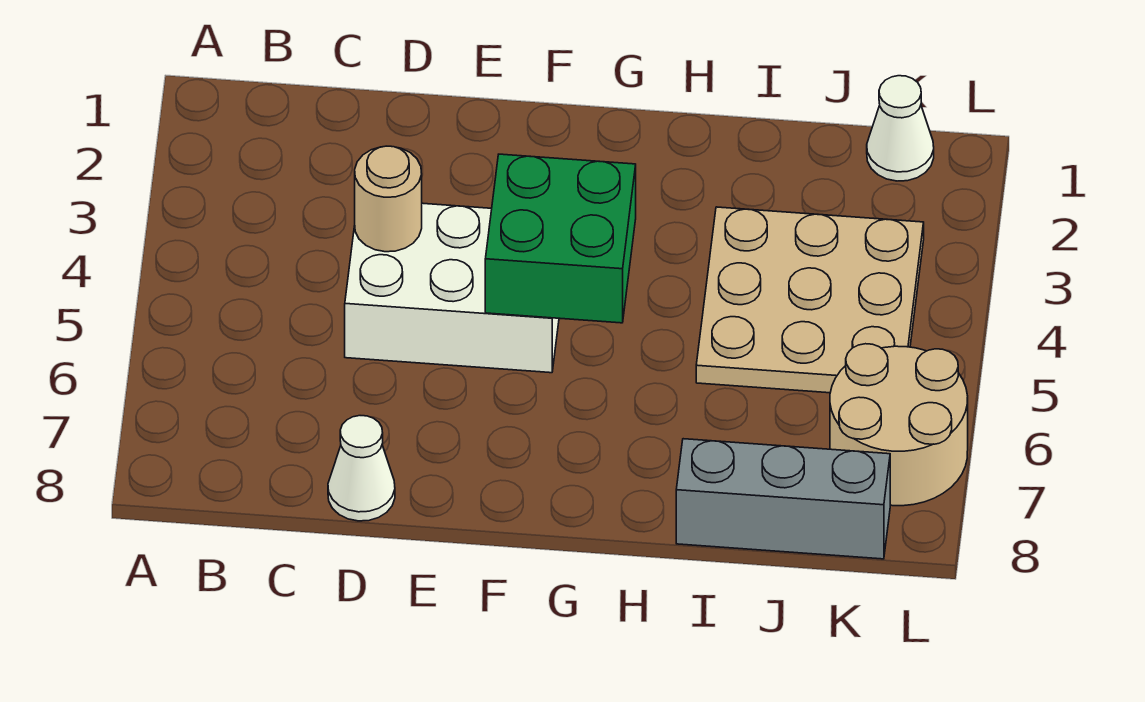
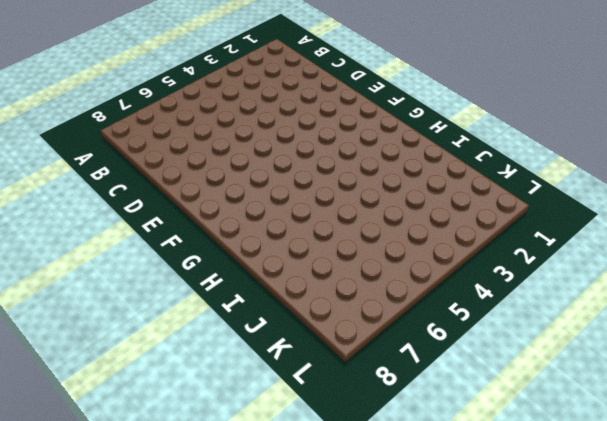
none -> white brick D4:F5 level 1
none -> white cone D8 level 1

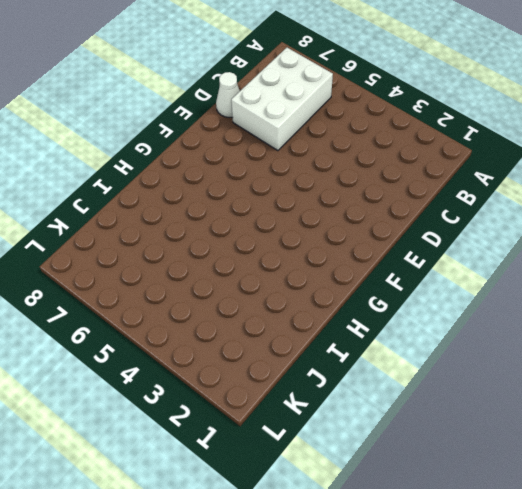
white brick B6:D7 level 1 -> white brick D4:F5 level 1
none -> tan plate I3:K5 level 1
none -> grey brick I8:K8 level 1

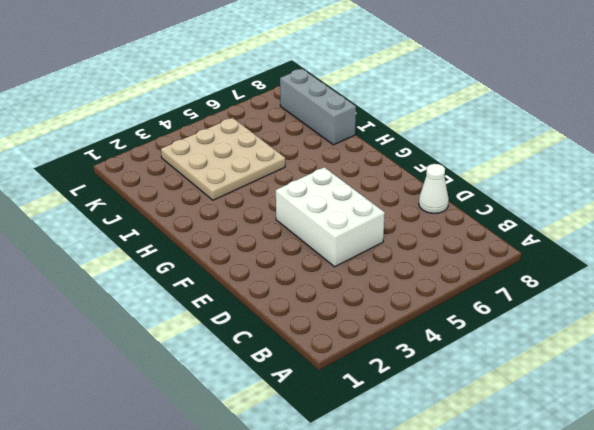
none -> white cone K1 level 1
none -> tan round brick K6:L7 level 1

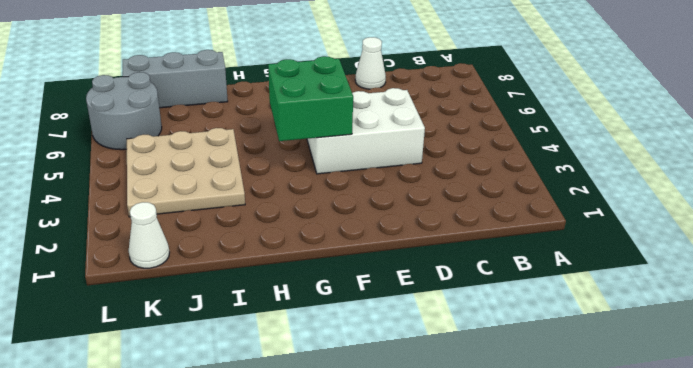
grey round brick K6:L7 level 1 -> tan round brick K6:L7 level 1
none -> tan round brick D4 level 2

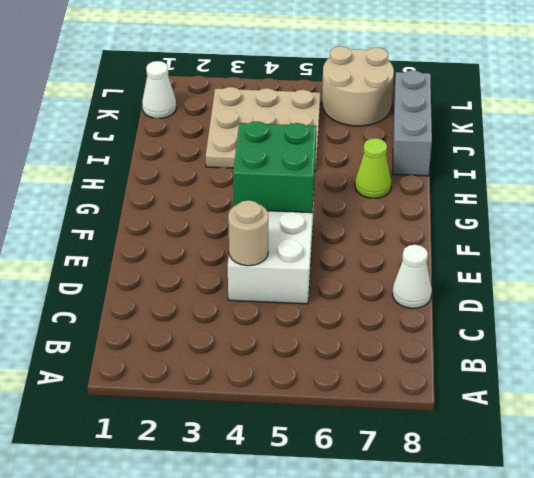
lime cone H7 level 1 -> none

